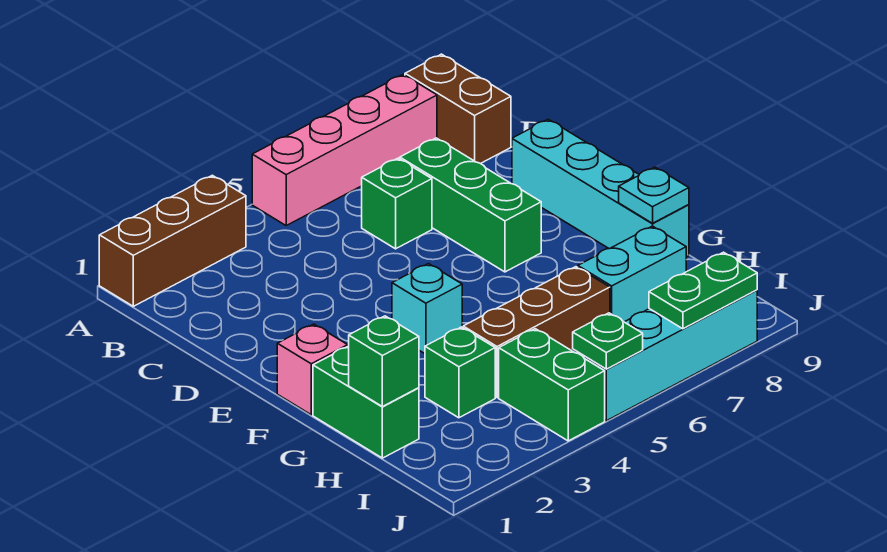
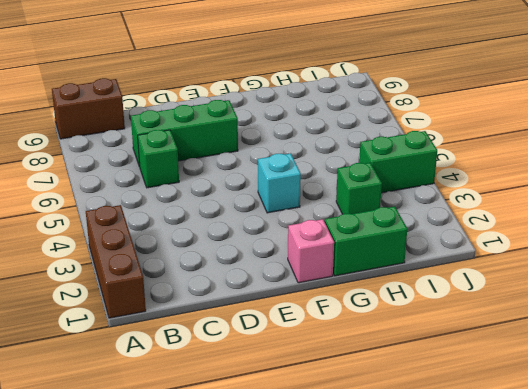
none -> pink brick A5:A8 level 1
none -> cyan brick D9:G9 level 1
none -> brown brick H4:H6 level 1

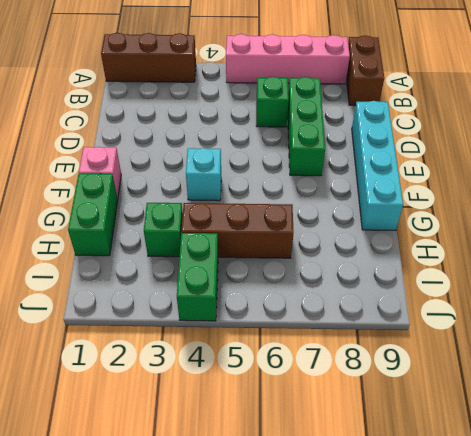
none -> cyan brick H7:H8 level 1
none -> cyan brick J5:J8 level 1
none -> cyan plate G9 level 2

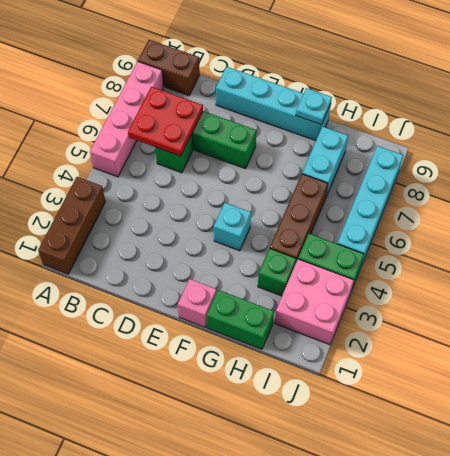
red plate B6:C7 level 2 -> none
pink brick I2:J3 level 1 -> none
none -> green brick H1 level 2
none -> green plate J5 level 2
none -> green plate J7:J8 level 2

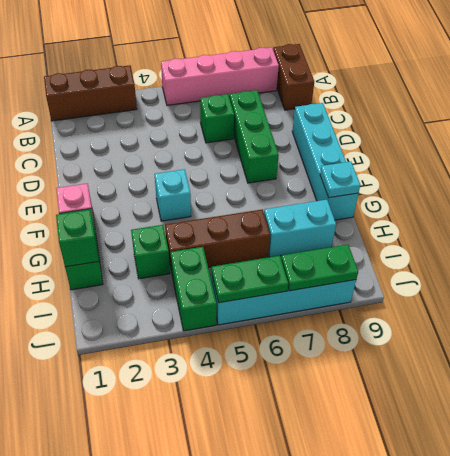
green plate J5:J6 level 2 -> green plate J5 level 2

